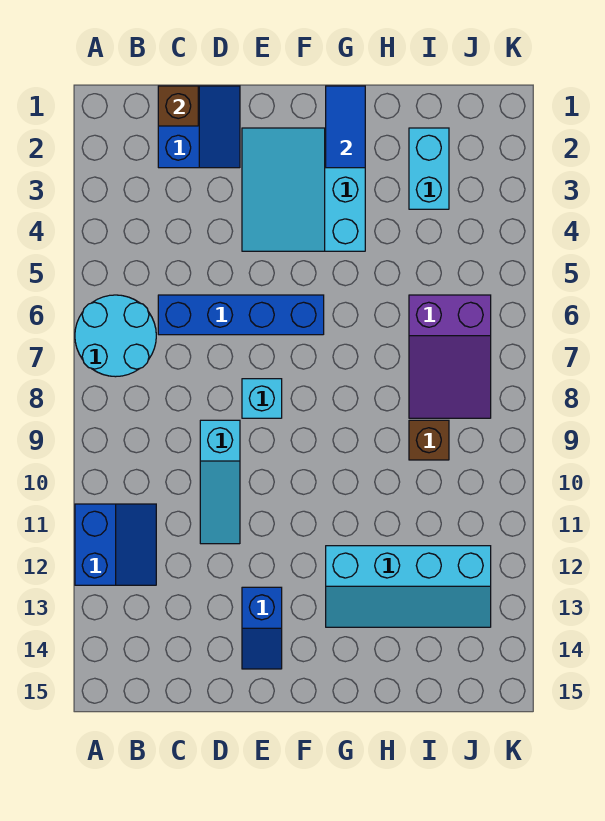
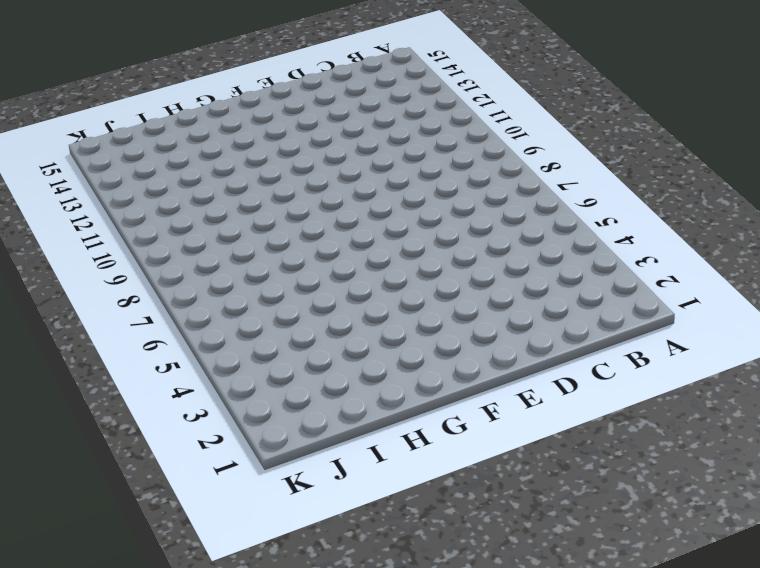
none -> cyan round brick A6:B7 level 1
none -> blue slope A11:B12 level 1 top A
none -> blue slope C1:D2 level 1 top C

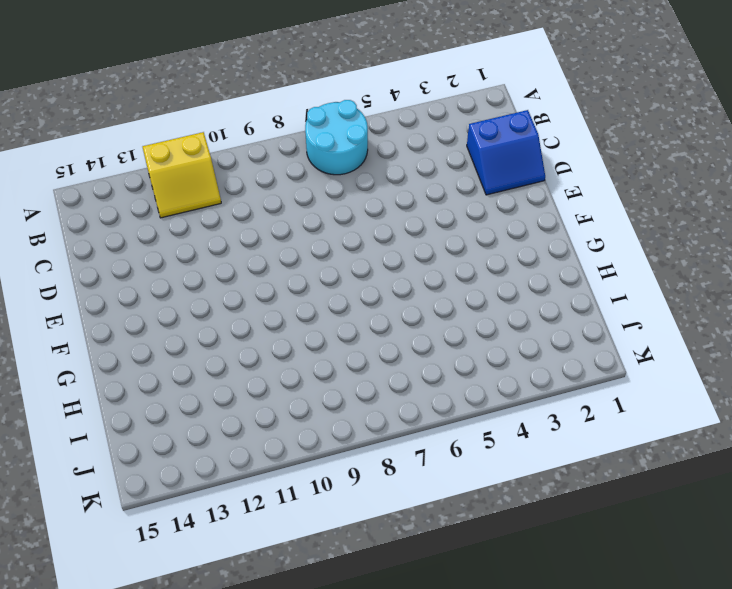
yellow slope A11:B12 level 1 top A -> blue slope A11:B12 level 1 top A
none -> blue brick C6:F6 level 1
none -> cyan slope D9:D11 level 1 top 9
none -> cyan slope E2:G4 level 1 top G

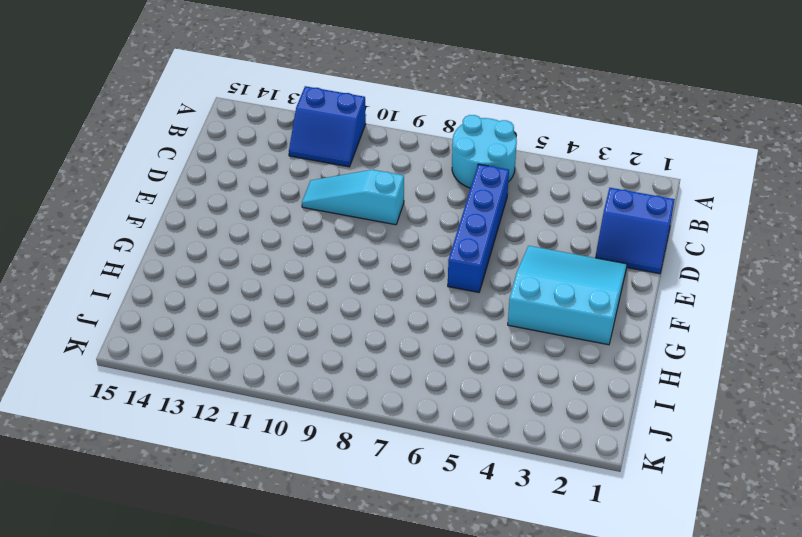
none -> cyan brick E8 level 1
none -> blue slope E13:E14 level 1 top 13
none -> cyan slope G12:J13 level 1 top 12

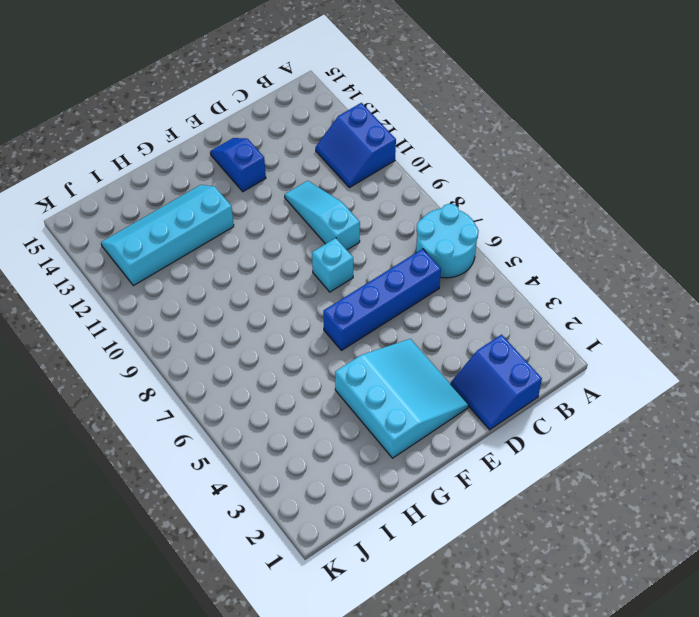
none -> cyan brick I2:I3 level 1
none -> purple slope I6:J8 level 1 top 6
none -> brown brick I9 level 1

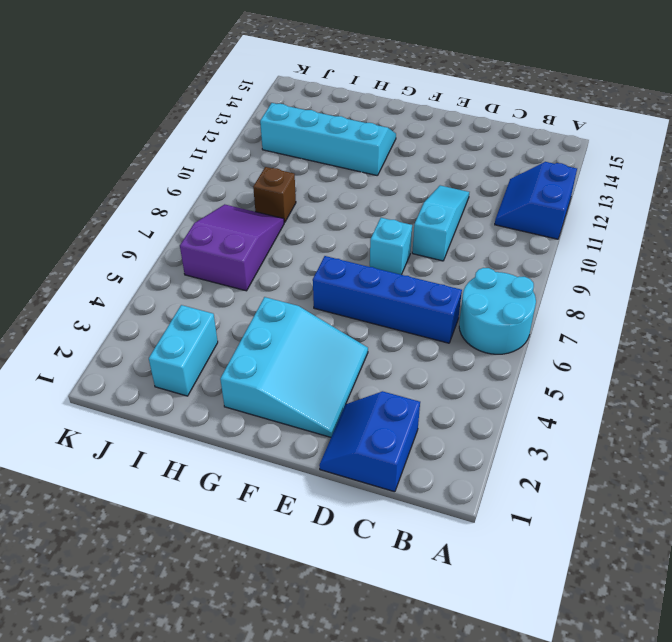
none -> blue slope E13:E14 level 1 top 13
none -> brown brick C1 level 2
none -> blue tile G1:G2 level 2

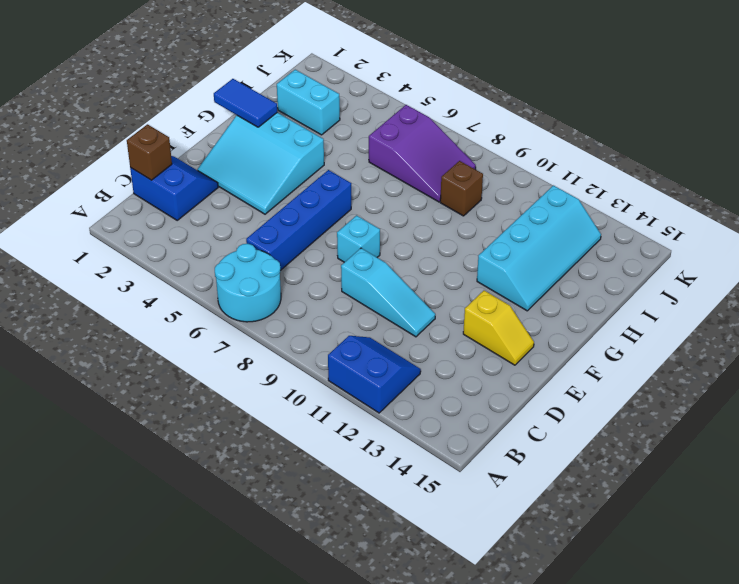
yellow slope E13:E14 level 1 top 13 -> blue slope E13:E14 level 1 top 13

